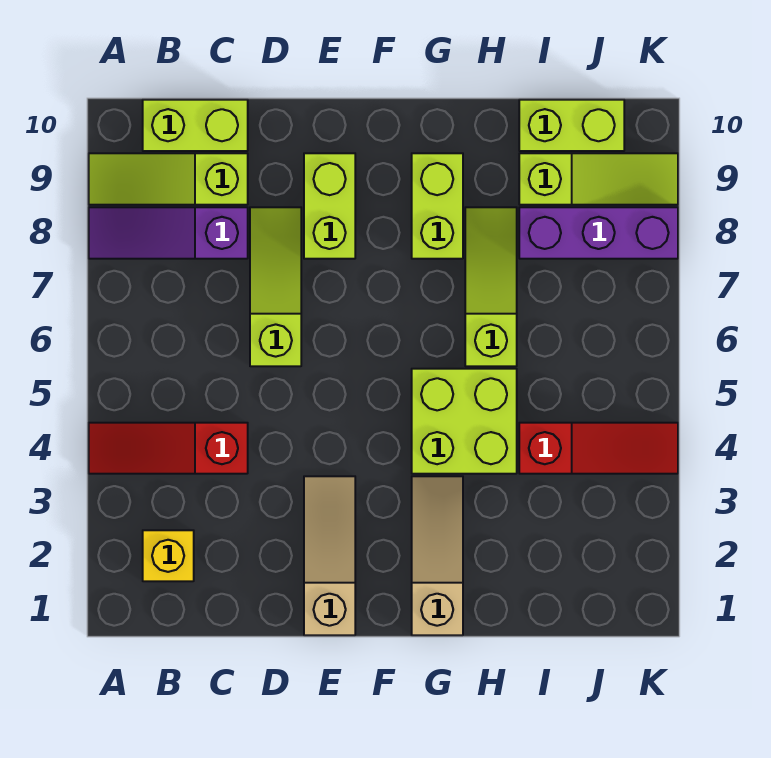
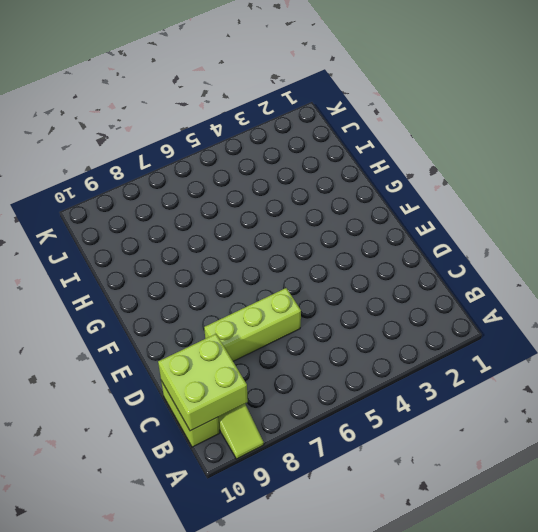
lime brick B9:C10 level 2 -> lime brick G4:H5 level 1
lime brick D6:D8 level 1 -> lime slope D6:D8 level 1 top 6
none -> red slope A4:C4 level 1 top C
none -> purple slope A8:C8 level 1 top C
none -> yellow brick B2 level 1

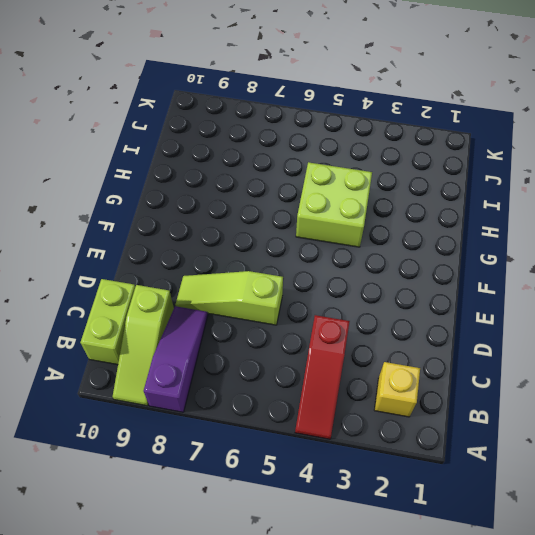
purple slope A8:C8 level 1 top A -> purple slope A8:C8 level 1 top C
none -> tan slope E1:E3 level 1 top 1
none -> lime brick E8:E9 level 1
none -> tan slope G1:G3 level 1 top 1

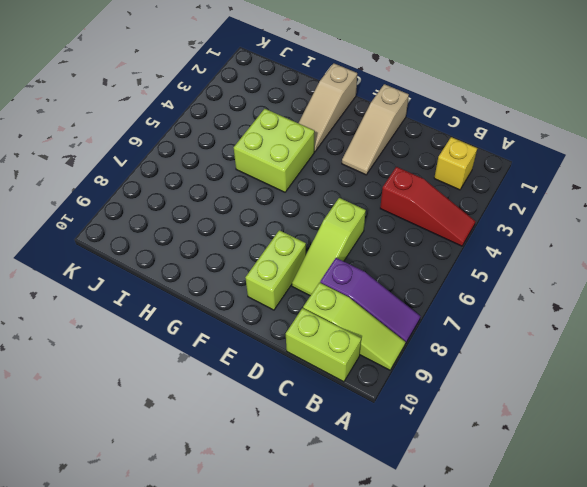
none -> lime brick G8:G9 level 1
none -> lime slope H6:H8 level 1 top 6
none -> red slope I4:K4 level 1 top I

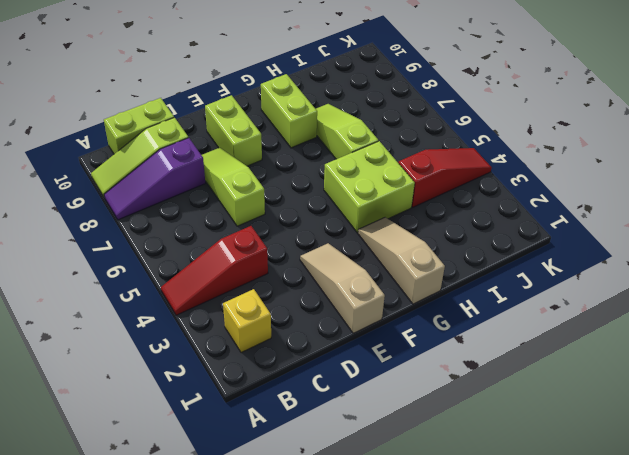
none -> purple brick I8:K8 level 1
none -> lime slope I9:K9 level 1 top I
none -> lime brick I10:J10 level 1

